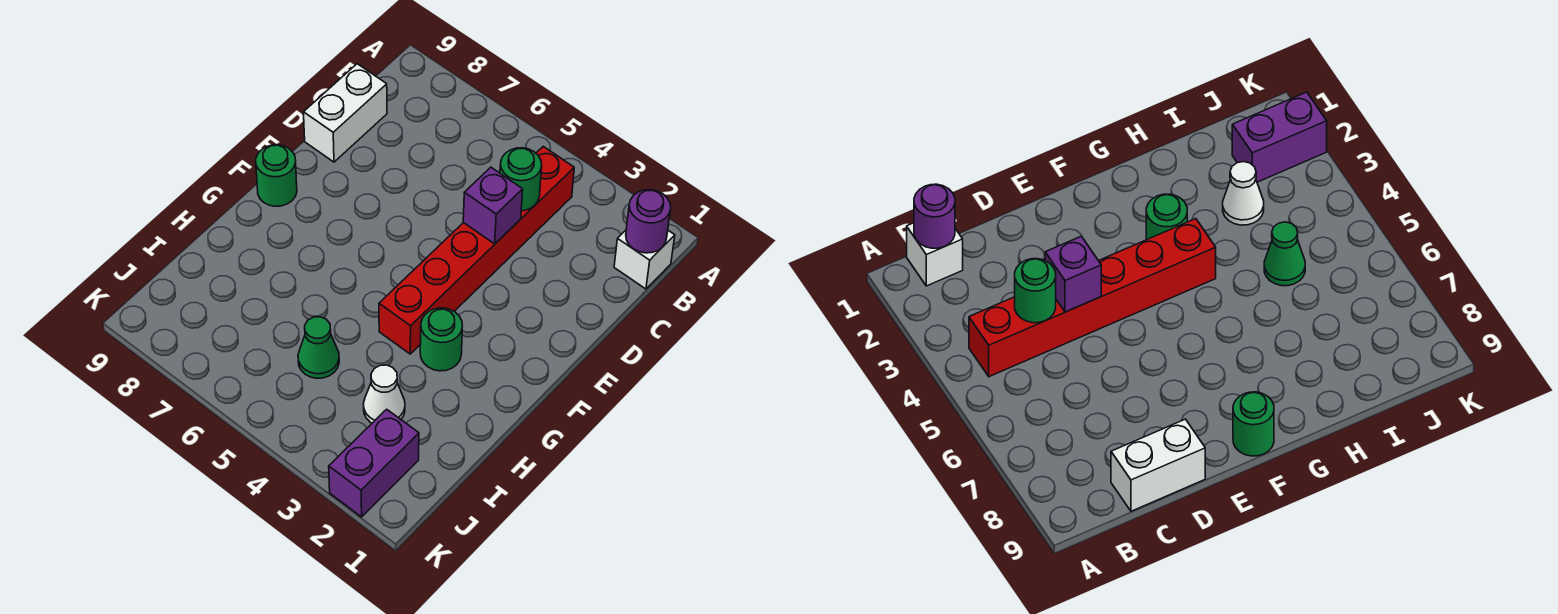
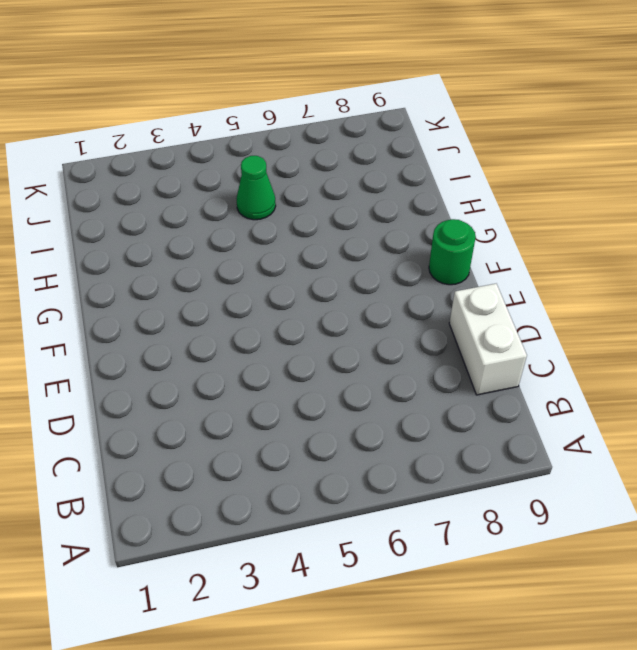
none -> white brick B1 level 1
none -> red brick B4:G4 level 1

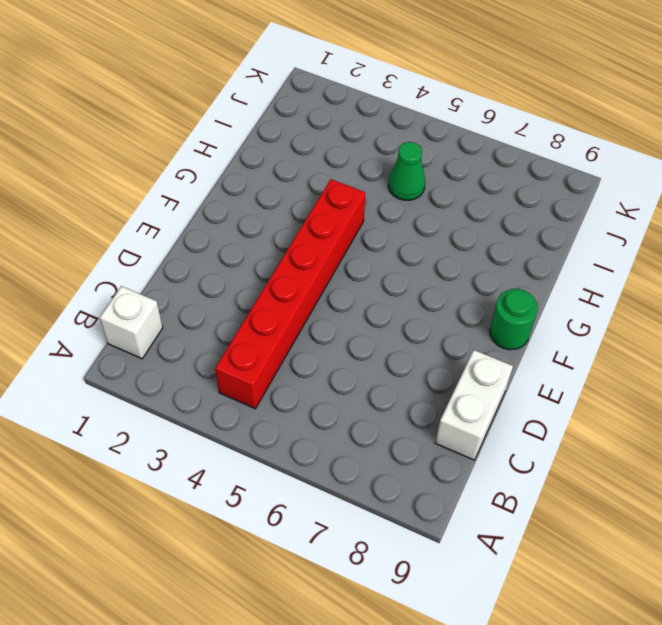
none -> green round brick G3 level 1
none -> white cone I3 level 1

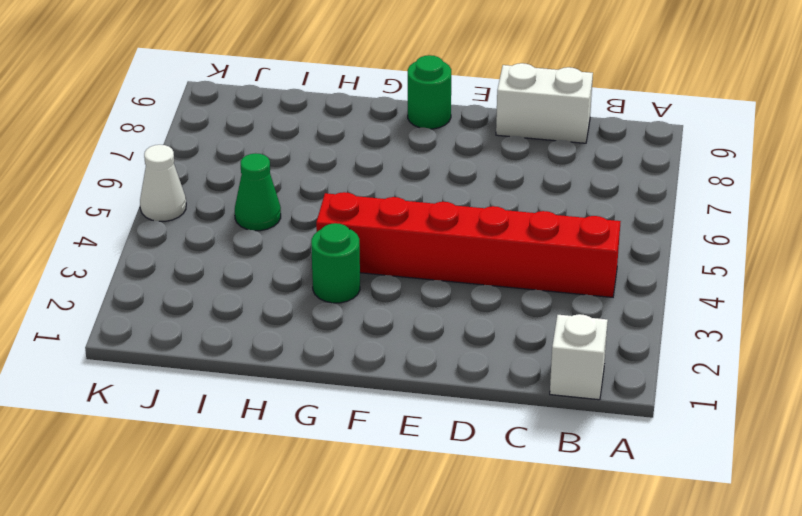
white cone K5 level 1 -> white cone I3 level 1
none -> purple brick J2:K2 level 1
none -> purple round brick B1 level 2

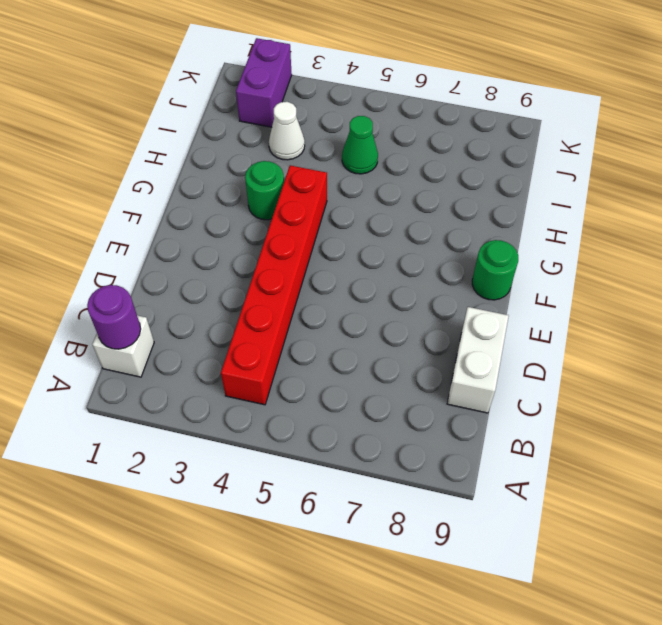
none -> green round brick C4 level 2
none -> purple brick D4 level 2

